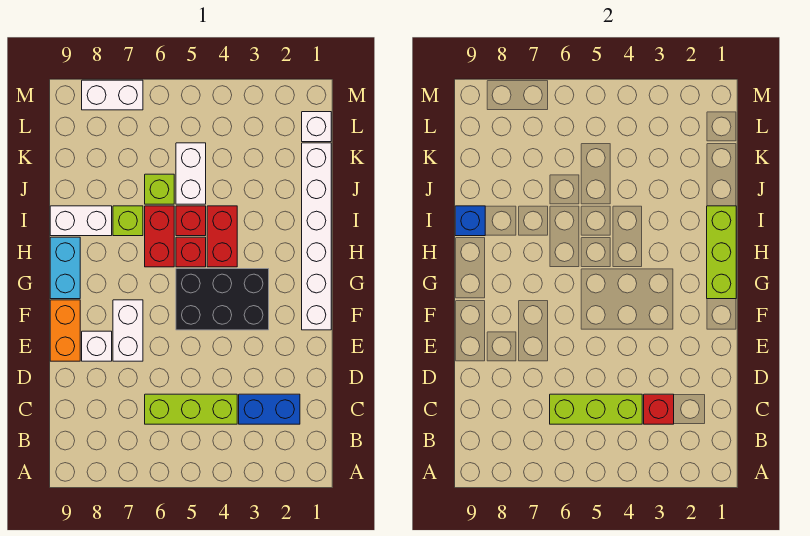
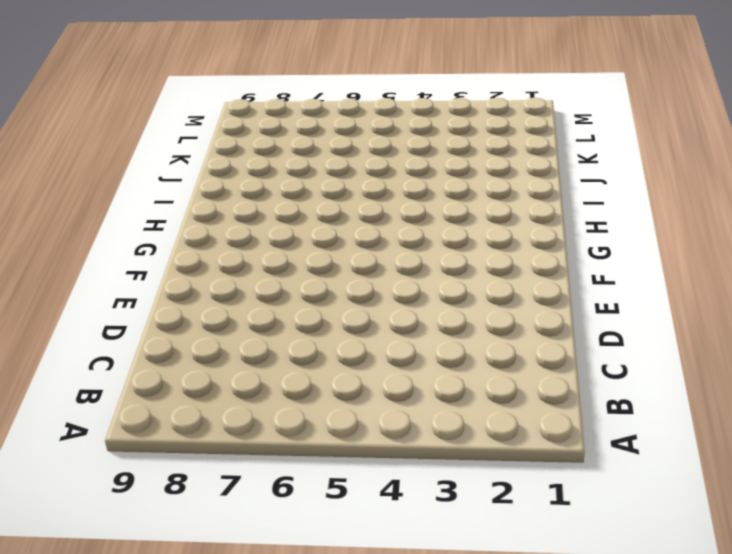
none -> blue brick C2:C3 level 1
none -> lime brick C4:C6 level 1
none -> white brick E7:F7 level 1

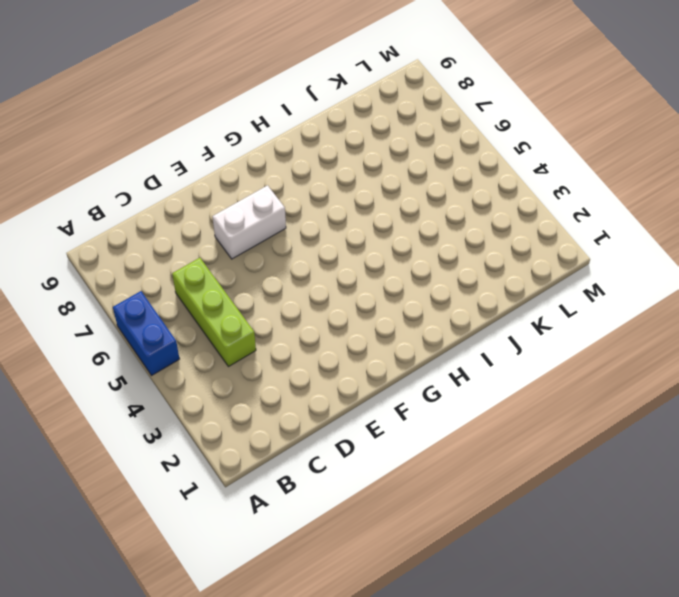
blue brick A5:A6 level 1 -> blue brick C2:C3 level 1
none -> white brick E8 level 1
none -> orange brick E9:F9 level 1
none -> white brick F1:K1 level 1

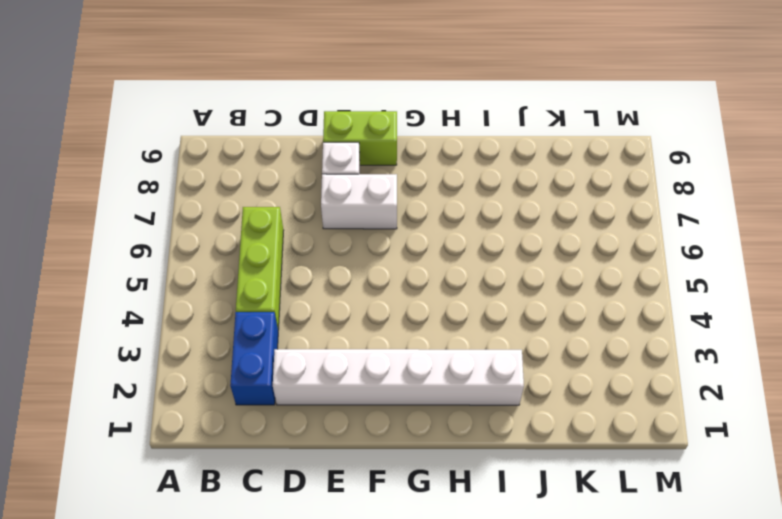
white brick D2:I2 level 1 -> white brick F1:K1 level 1
lime brick E9:F9 level 1 -> orange brick E9:F9 level 1
none -> black brick F3:G5 level 1
none -> cyan brick G9:H9 level 1
none -> red brick H4:I4 level 1

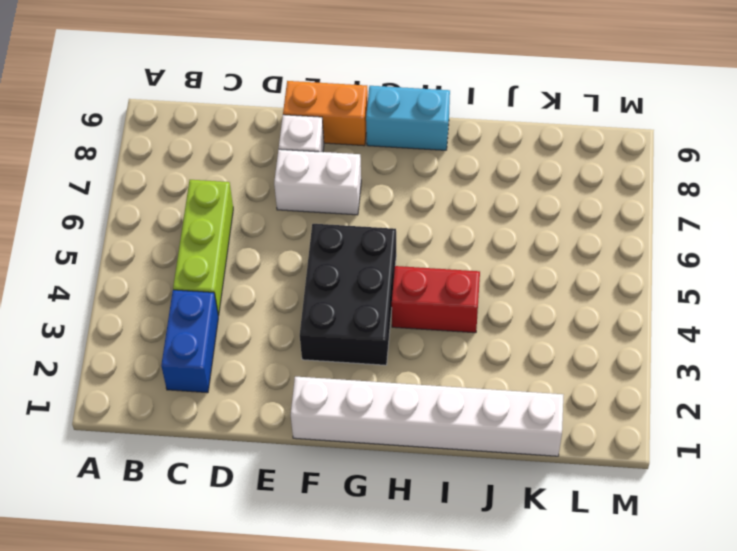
none -> red brick H5 level 1
none -> red brick H6:I6 level 1
none -> red brick I5 level 1

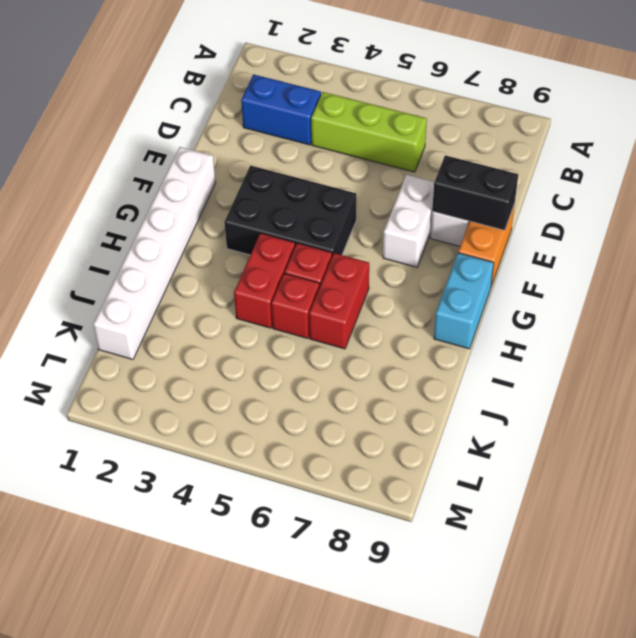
black brick E8:E9 level 2 -> none
none -> lime brick I7 level 1
none -> white brick I8:I9 level 1
none -> white brick J5:K5 level 1

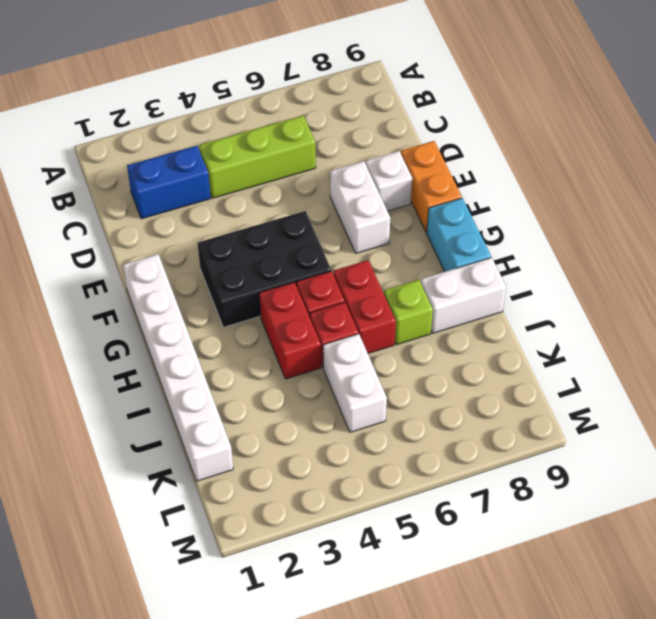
none -> lime brick J6 level 1
none -> white brick L1 level 1
none -> white brick M7:M8 level 1

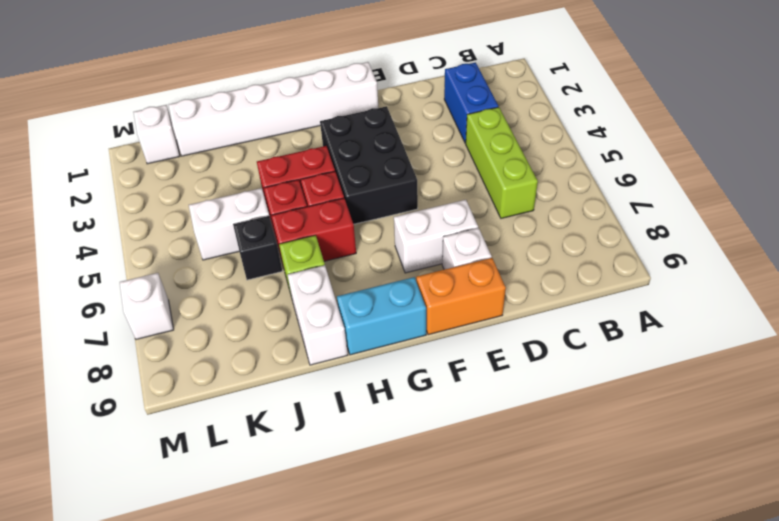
black brick J6 level 1 -> lime brick J6 level 1
white brick M7 level 1 -> white brick M7:M8 level 1
none -> red brick C3 level 2
none -> lime brick C4:C6 level 2
none -> lime brick G1:I1 level 2

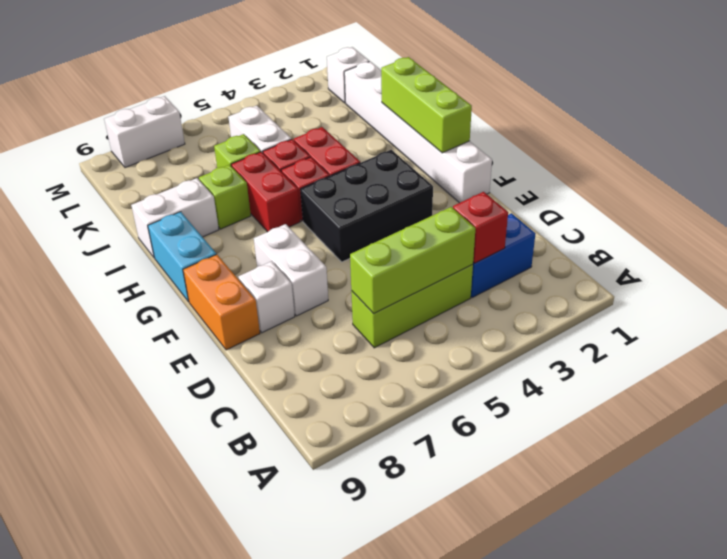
none -> blue brick I9 level 2

